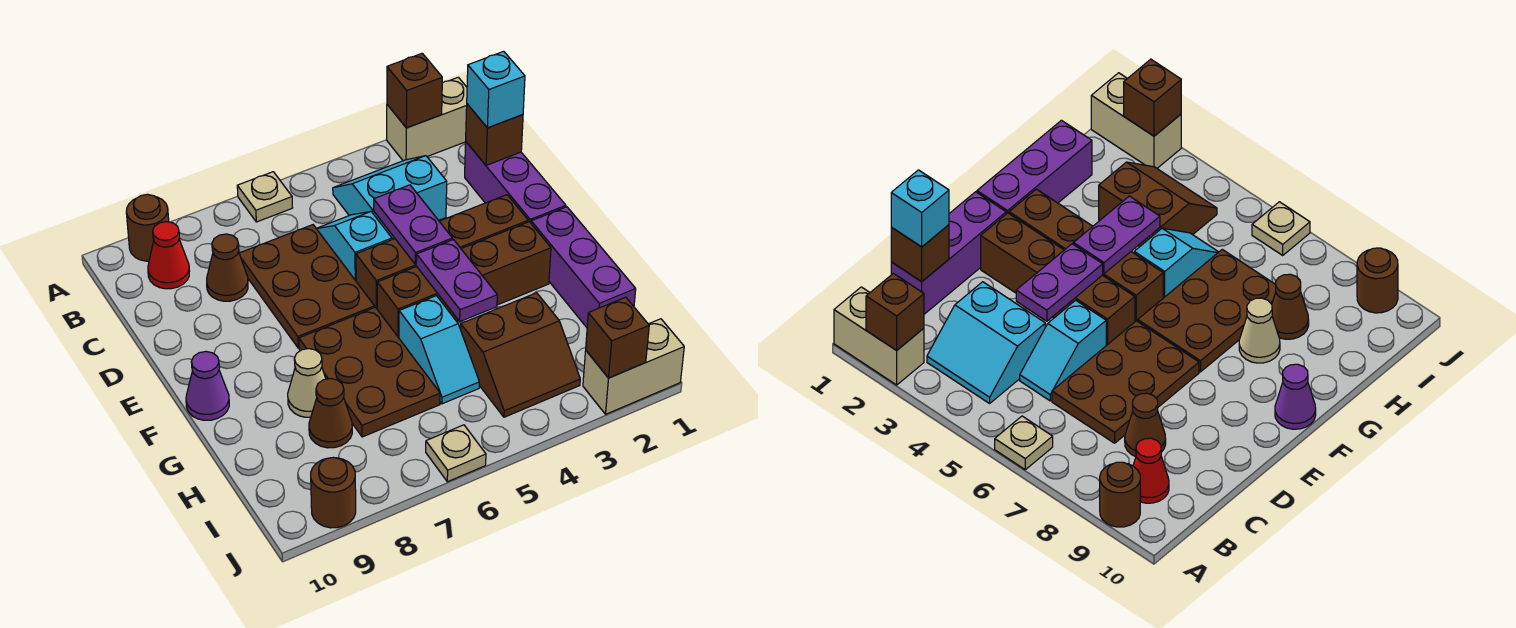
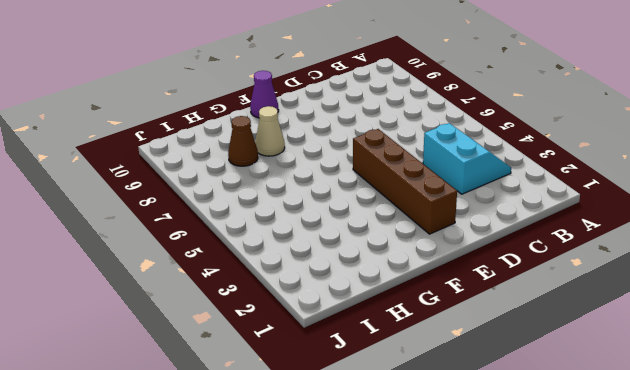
none -> tan brick A1:A2 level 1
none -> tan plate A6 level 1
none -> brown round brick A9 level 1

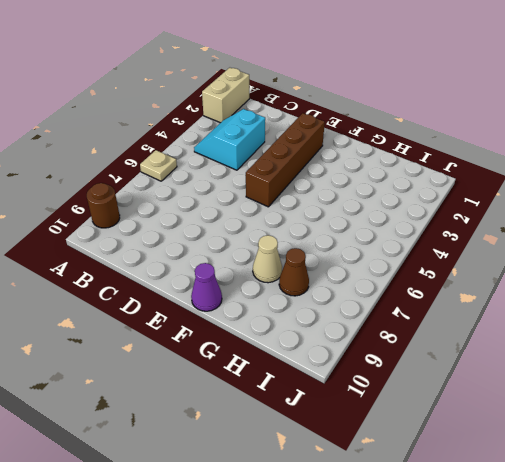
none -> red cone B9 level 1
none -> purple brick C1:E1 level 1
none -> cyan slope C5:D5 level 1 top D

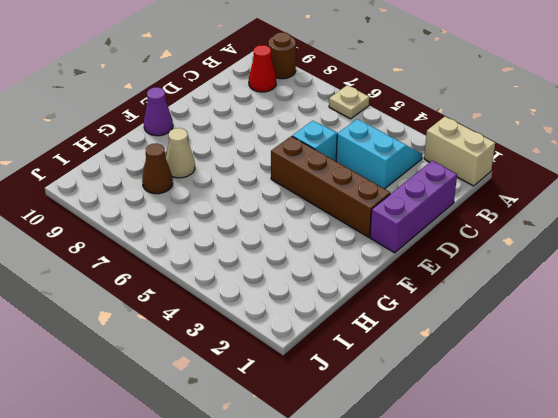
none -> brown plate C6:E7 level 1
none -> brown cone C8 level 1
none -> purple brick F1:H1 level 1

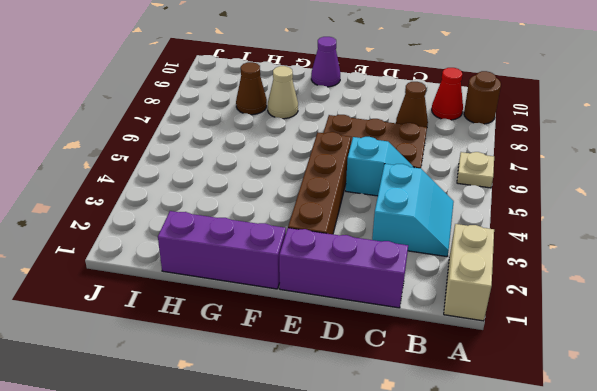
none -> brown brick F2:F5 level 1
none -> brown plate F6:H7 level 1
none -> cyan slope G5:H5 level 1 top G

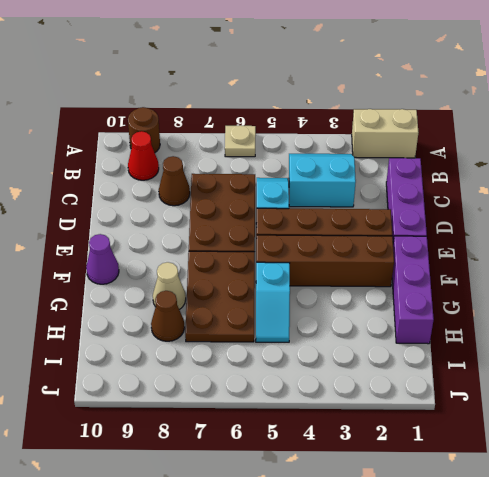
none -> brown slope H3:I4 level 1 top H
none -> tan brick J1:J2 level 1
none -> tan plate J6 level 1

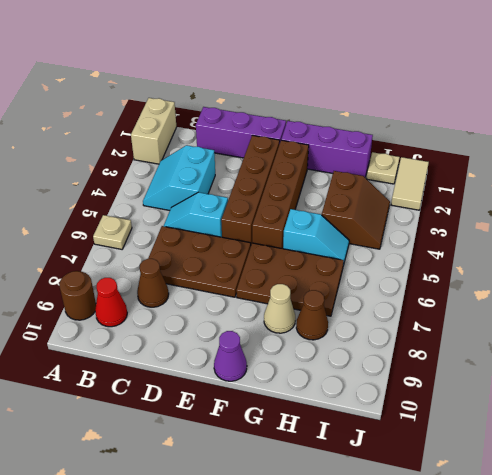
tan plate I1 level 1 -> tan plate J6 level 1
tan tile J1:J2 level 1 -> tan brick J1:J2 level 1
none -> brown round brick J9 level 1
none -> brown brick A2 level 2
none -> brown brick C1 level 2

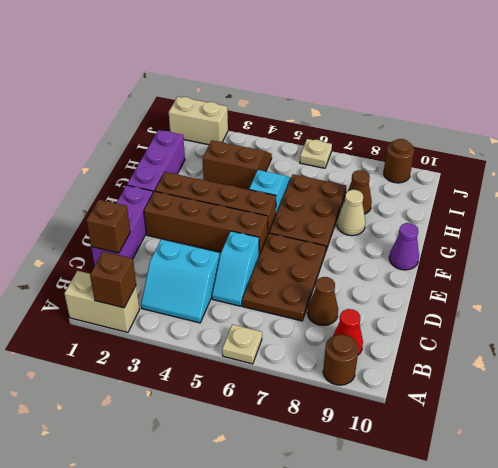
none -> purple plate D4:E4 level 2
none -> purple plate F4:G4 level 2
none -> brown brick J2 level 2

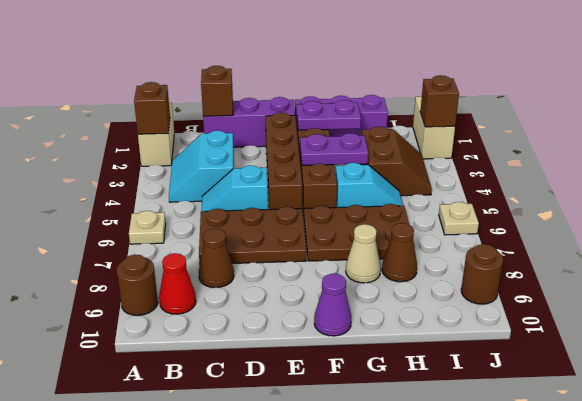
purple plate F2:G2 level 2 -> purple plate D4:E4 level 2
none -> cyan brick C1 level 3

